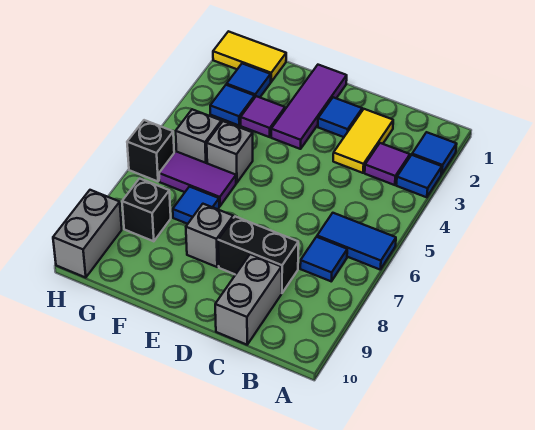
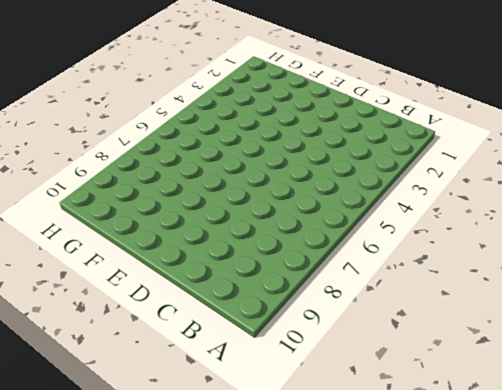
none -> blue tile A2 level 1
none -> blue tile A3 level 1
none -> blue tile A6:B6 level 1

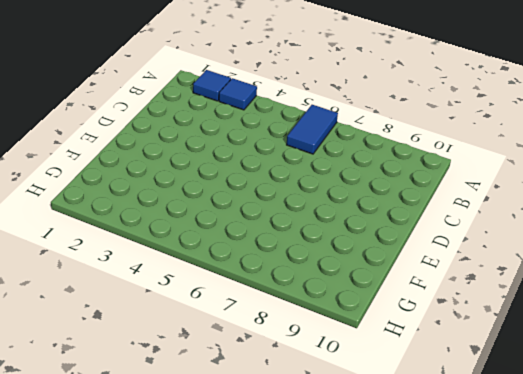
none -> purple tile B3 level 1
none -> blue tile B7 level 1
none -> yellow tile C2:C3 level 1

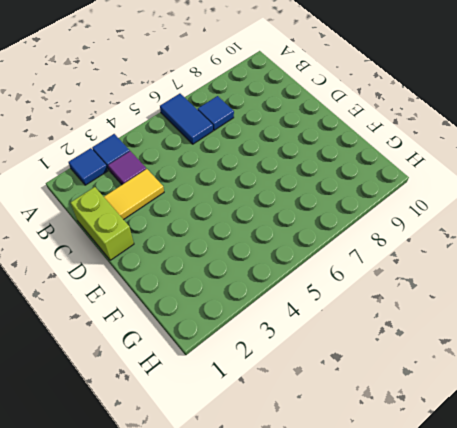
lime brick C1:D1 level 1 -> none
none -> black brick C8:D8 level 1
none -> grey brick C9:C10 level 1
none -> blue tile D2 level 1

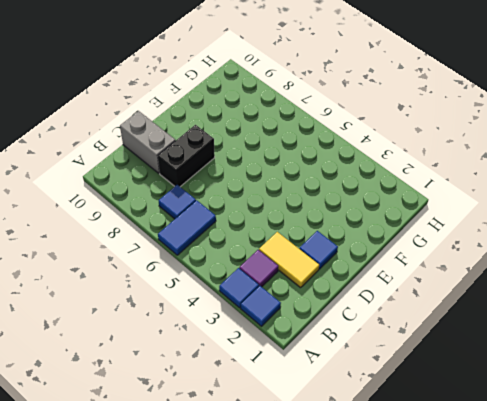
none -> purple tile E1:E3 level 1
none -> grey brick E8 level 1
none -> purple tile F3 level 1

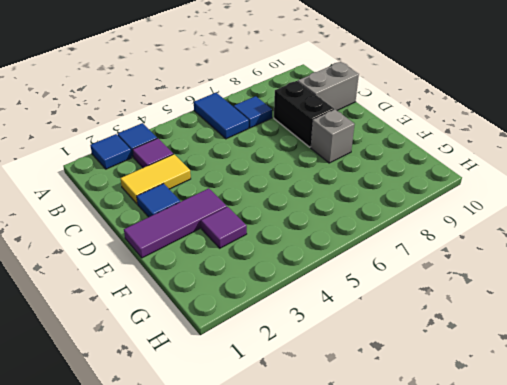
none -> grey brick F5 level 1
none -> purple tile F6:G6 level 1
none -> blue tile F7 level 1

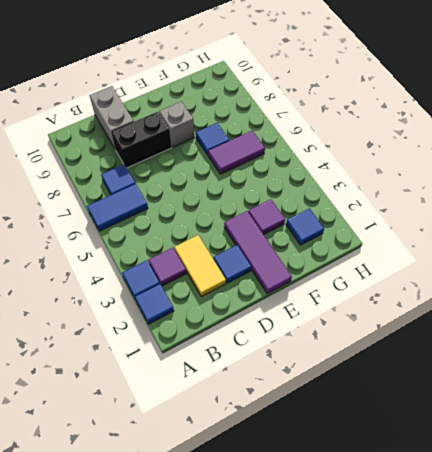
none -> grey brick F5 level 1
none -> yellow tile G1:H1 level 1
none -> blue tile G3 level 1

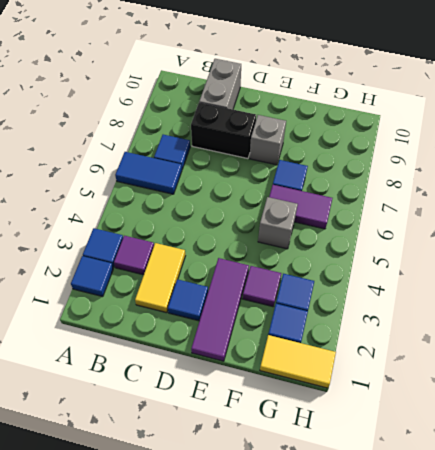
none -> grey brick G5 level 1
none -> black brick G8 level 1
none -> black brick H6 level 1

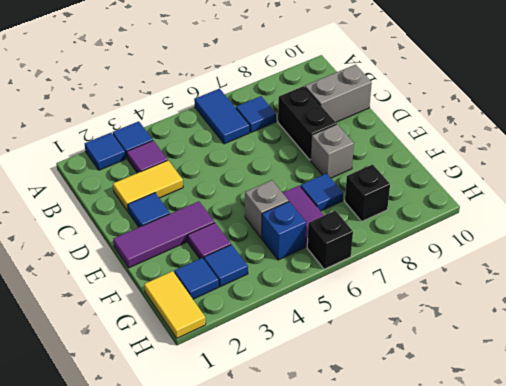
blue brick G5 level 1 -> grey brick G5 level 1
none -> grey brick H9:H10 level 1

